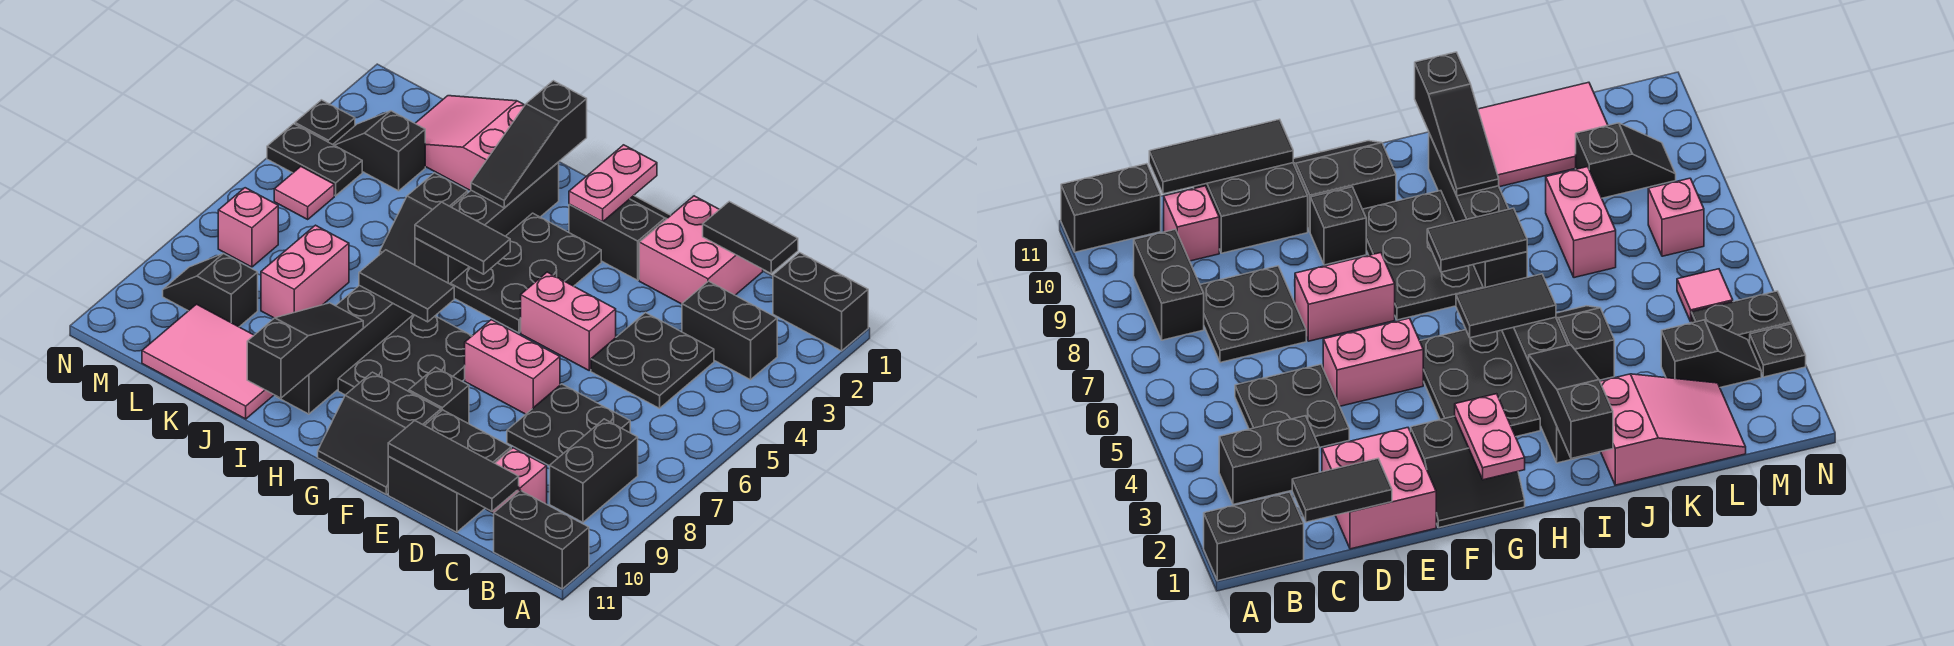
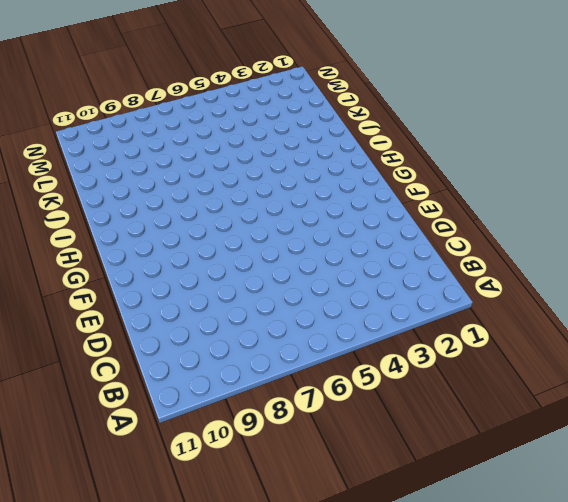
none -> black brick A1:B1 level 1
none -> black brick A11:B11 level 1
none -> black brick B3:C3 level 1
none -> black brick B8:B9 level 1

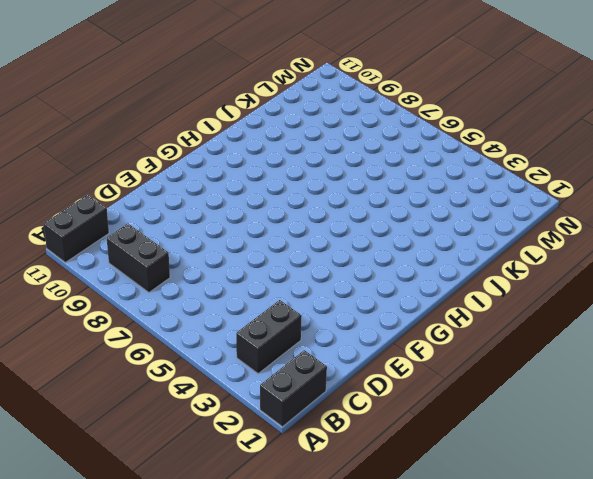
none -> black plate C4:D5 level 1
none -> black plate C7:D8 level 1
none -> pink brick C10 level 1
none -> pink brick D1:E2 level 1

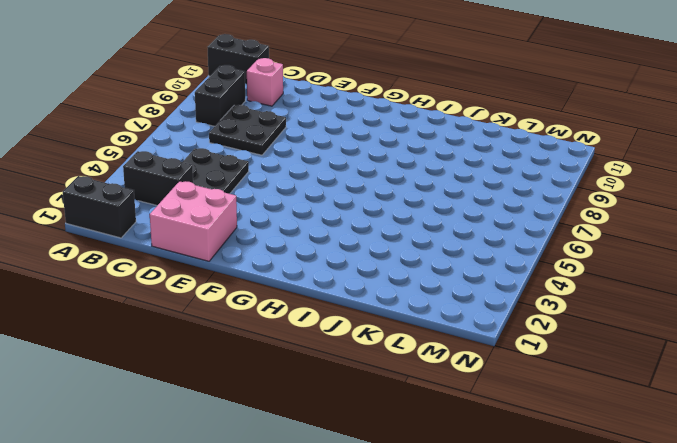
none -> black brick D10:E11 level 1
none -> pink brick E5:F5 level 1
none -> pink brick E7:F7 level 1
none -> black slope F1:G2 level 1 top 2

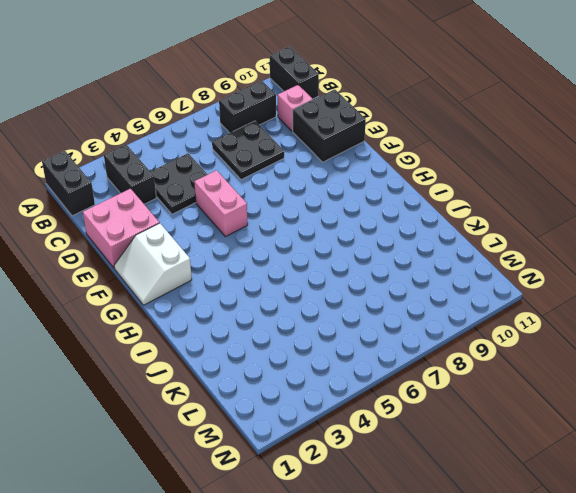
white slope F1:G2 level 1 top 2 -> black slope F1:G2 level 1 top 2
none -> pink brick E7:F7 level 1
none -> black brick F9 level 1
none -> black slope F10:G11 level 1 top 10
none -> black plate G3:H5 level 1

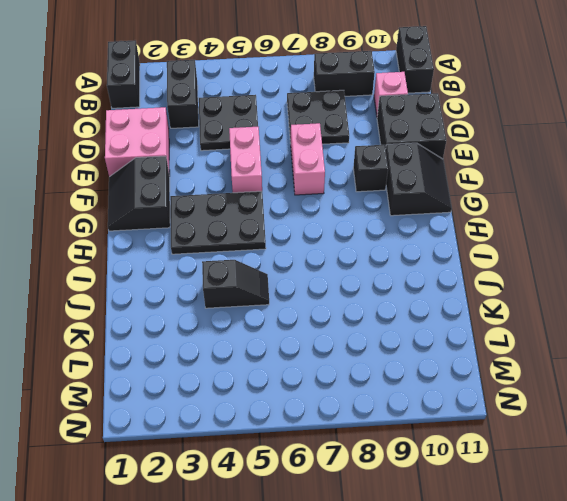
none -> black plate G7:H9 level 1
none -> black brick I2:I5 level 1
none -> black brick I7:I10 level 1
none -> pink slope J1:L2 level 1 top J

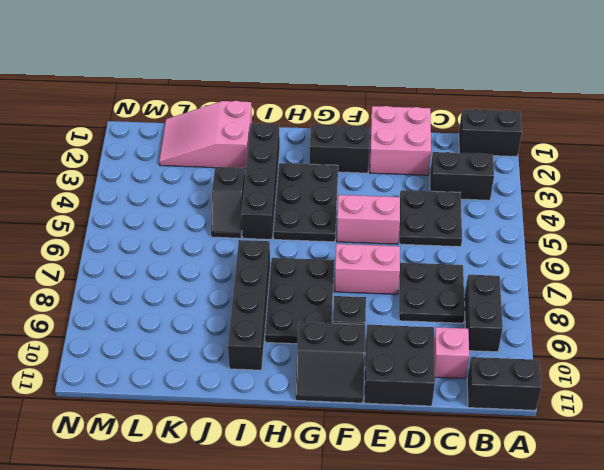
none -> pink tile J10:L11 level 1
none -> pink brick K7:K8 level 1
none -> black slope L3:M3 level 1 top L
none -> black slope L9:M9 level 1 top L

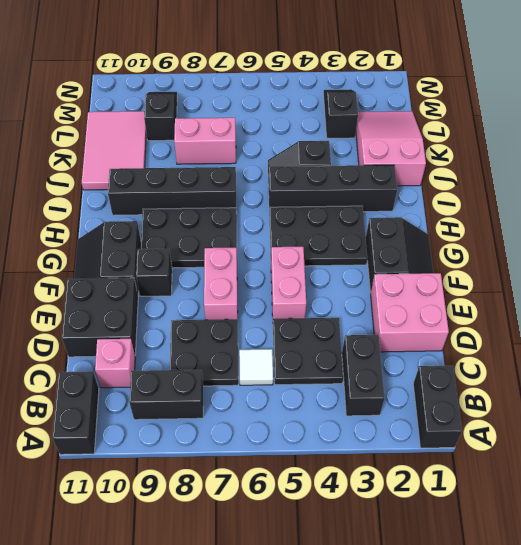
white tile C6 level 1 -> none
none -> black plate M4:N4 level 1
none -> pink tile M5 level 1
none -> pink brick M7 level 1
none -> black plate N3 level 1

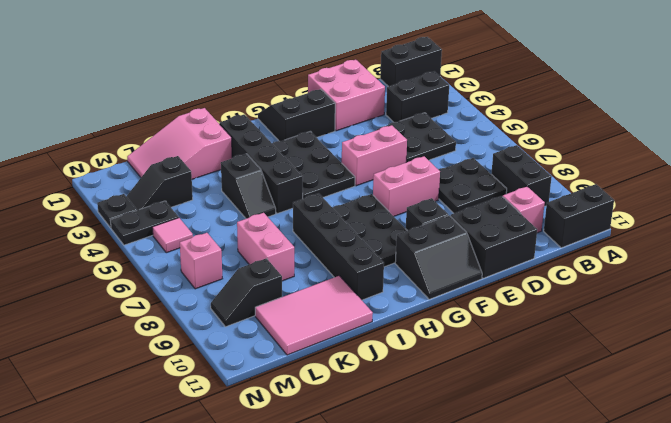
none -> black tile C1:D1 level 2
none -> black tile C11:E11 level 2
none -> pink plate G1:G2 level 2
none -> black tile H5:I5 level 2

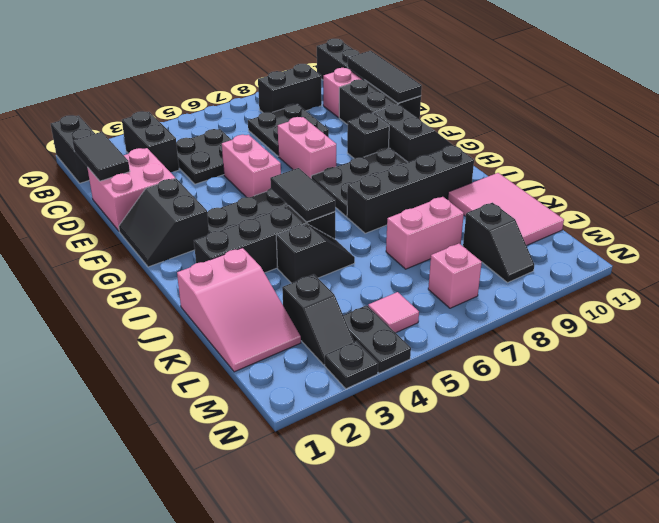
none -> pink plate G1:G2 level 2
none -> black tile H7:I7 level 2
none -> black slope I1:I3 level 2 top 1
none -> black slope I9:I11 level 2 top 11

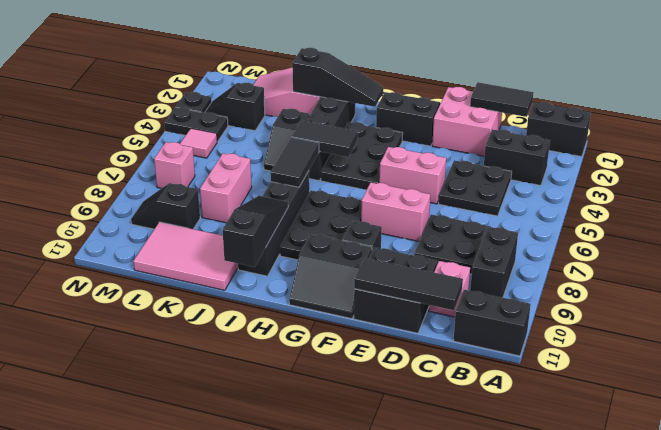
black slope H2:J2 level 2 top J -> black slope I1:I3 level 2 top 1
black tile I6:I7 level 2 -> black tile H7:I7 level 2
none -> pink plate G1:G2 level 2

